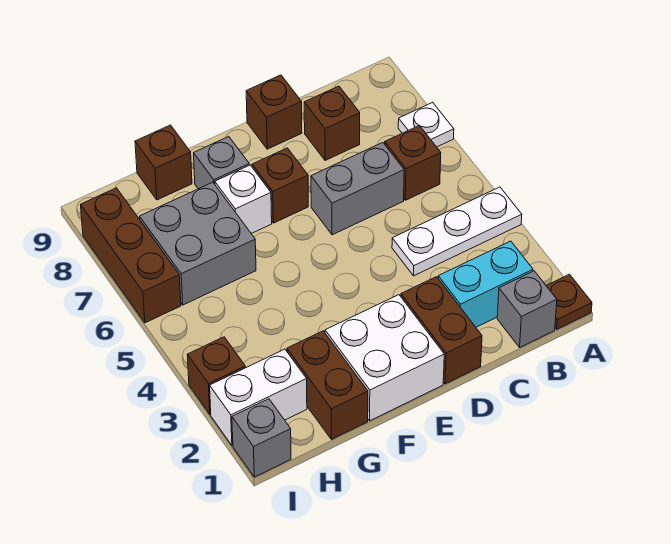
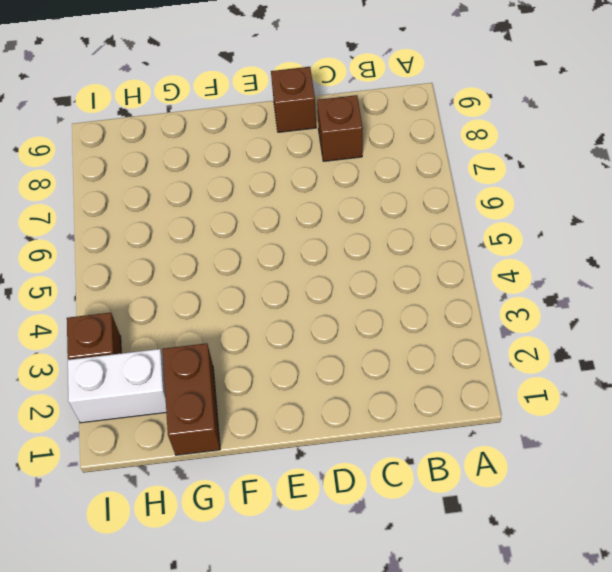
none -> brown plate A1 level 1
none -> white plate A4:C4 level 1
none -> white plate A7 level 1

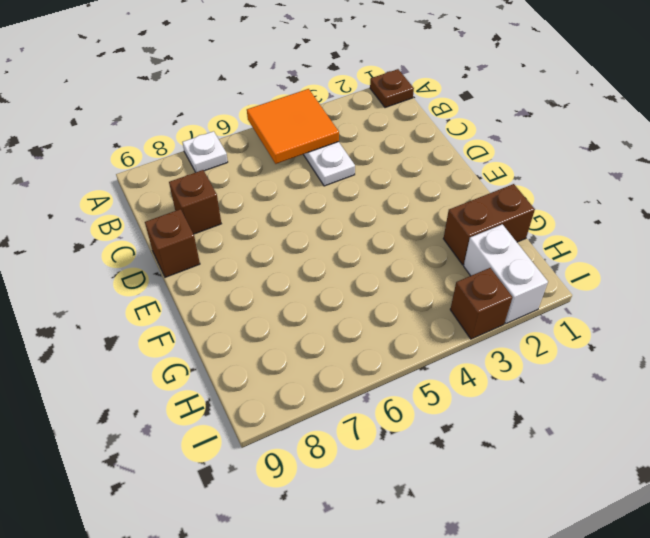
orange tile A4:B5 level 2 -> none
none -> grey brick B1 level 1
none -> cyan brick B2:C2 level 1
none -> brown brick B6 level 1

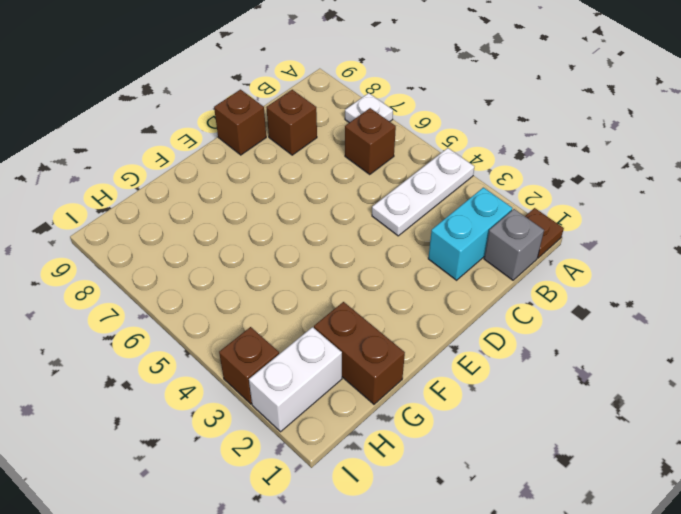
none -> grey brick C6:D6 level 1
none -> brown brick D1:D2 level 1
none -> white brick E1:F2 level 1

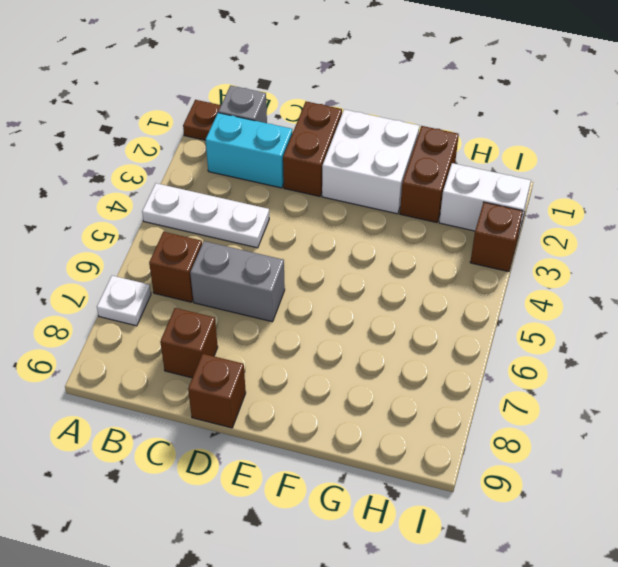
none -> brown brick E7 level 1
none -> white brick F7 level 1
none -> grey brick F8 level 1

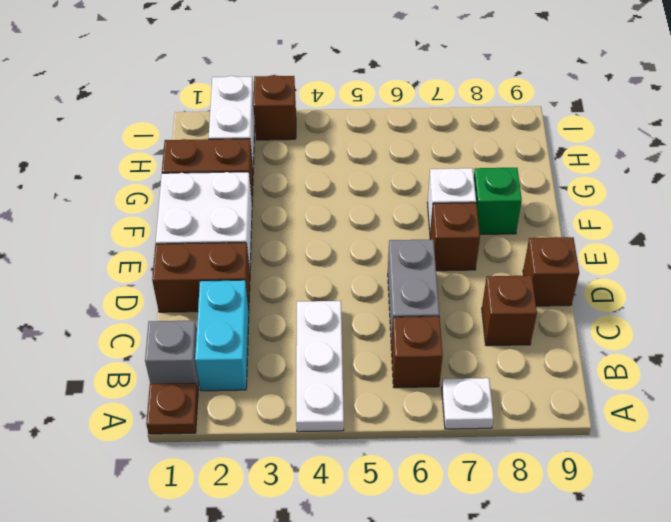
green brick F8 level 1 -> grey brick F8 level 1
none -> grey brick G6:H7 level 1
none -> brown brick G9 level 1
none -> grey brick I1 level 1

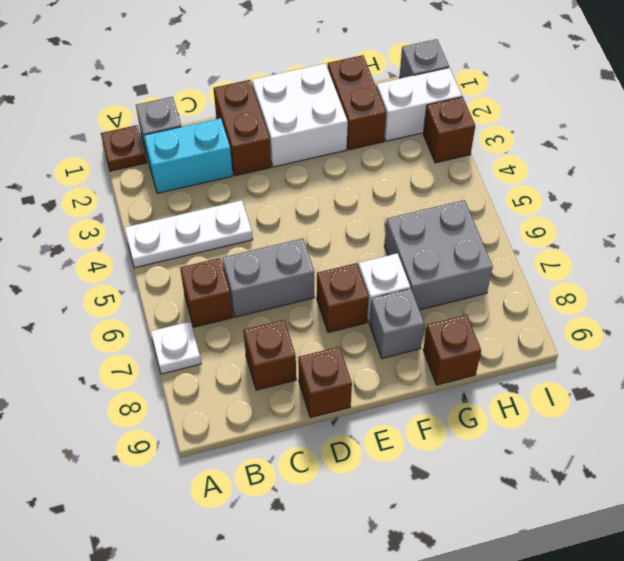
none -> brown brick I6:I8 level 1

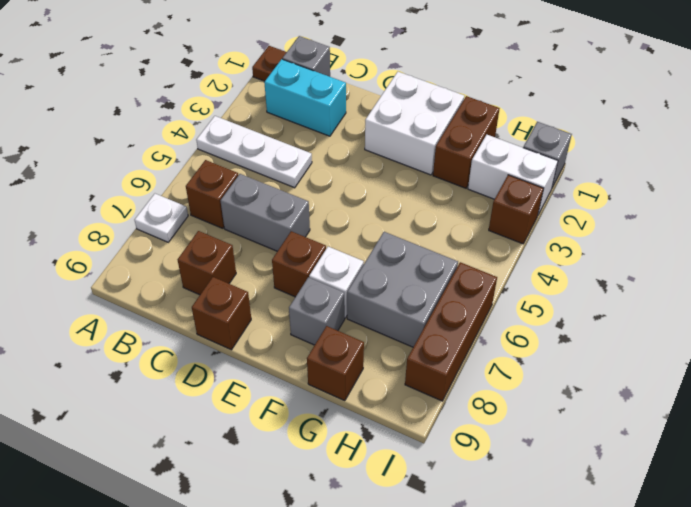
none -> brown brick D1:D2 level 1

